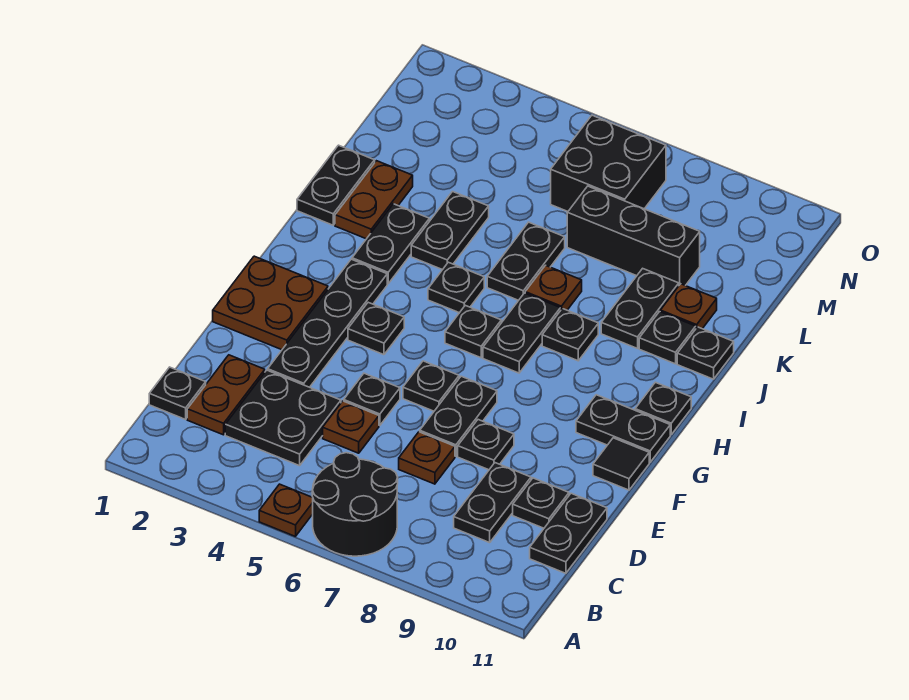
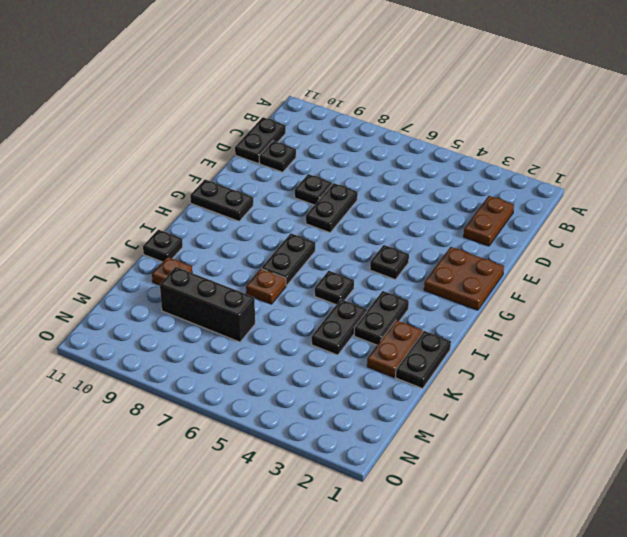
none -> brown plate A5 level 1
none -> black round brick A6:B7 level 1
none -> black plate C1 level 1
none -> black plate C3:D4 level 1

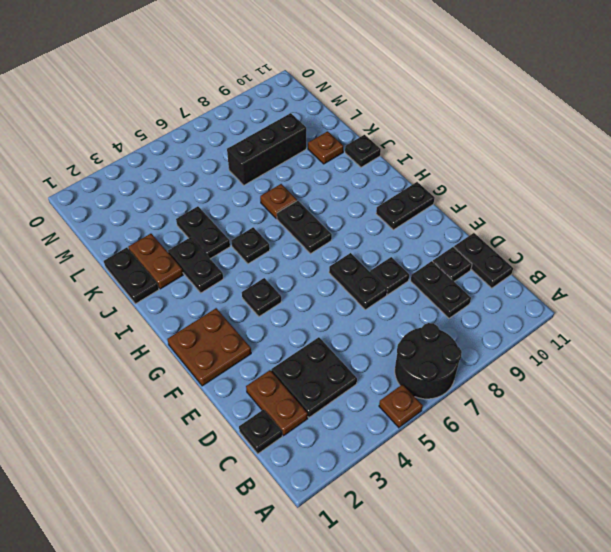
none -> brown plate D5 level 1
none -> brown plate D7 level 1
none -> black plate E3:H3 level 1
none -> black plate E5 level 1

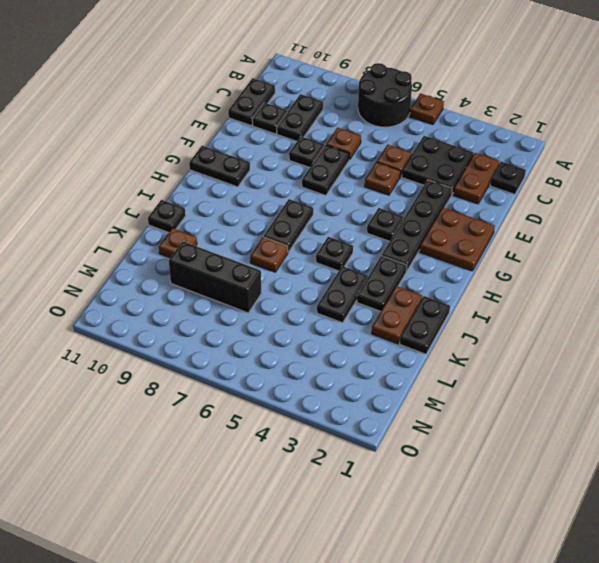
brown plate E5 level 1 -> black plate E5 level 1
none -> black plate F6 level 1
none -> black tile F11 level 1
none -> black plate H6 level 1
none -> black plate H11 level 1

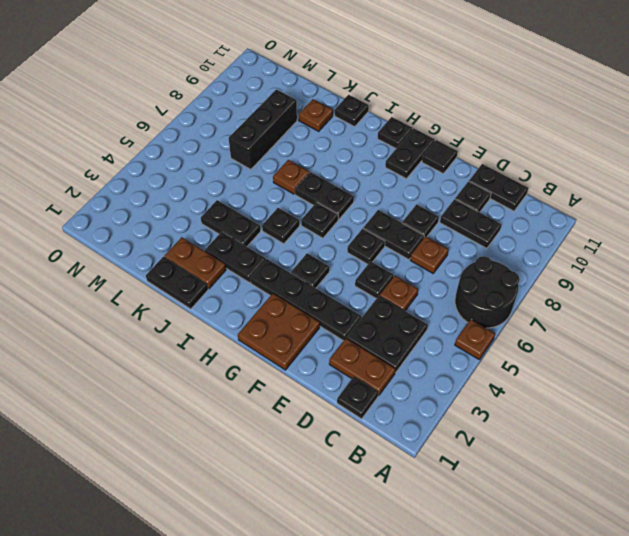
none -> black plate I8 level 1
none -> black plate J6:K6 level 1
none -> black plate J9:K9 level 1
none -> black plate J10 level 1

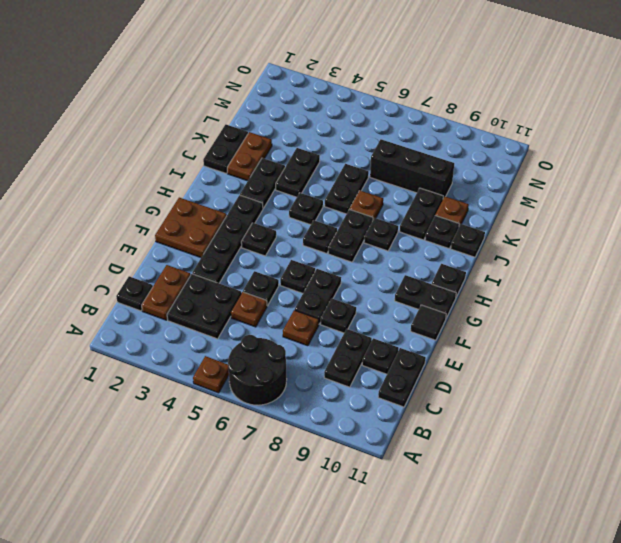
none -> black brick M6:N7 level 1

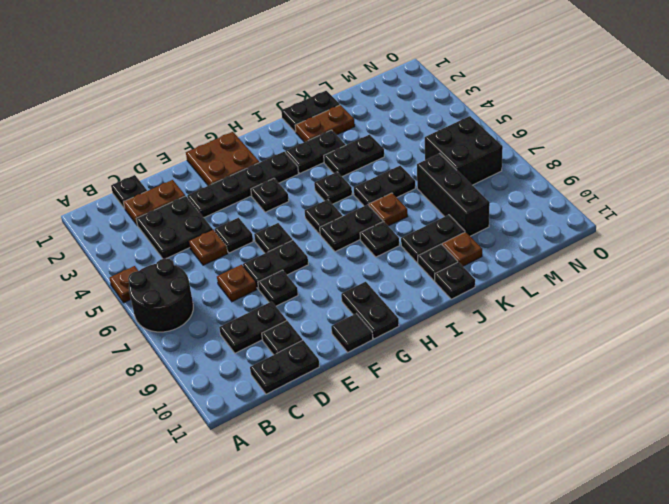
none -> black plate H11 level 1

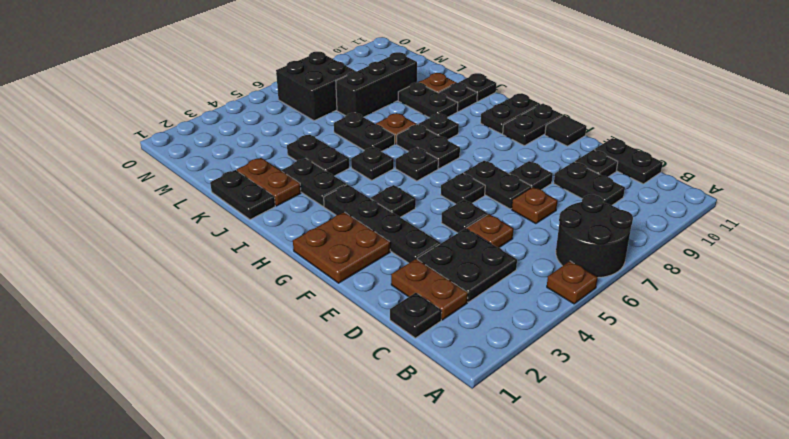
black plate H10:H11 level 1 -> black plate H11 level 1

